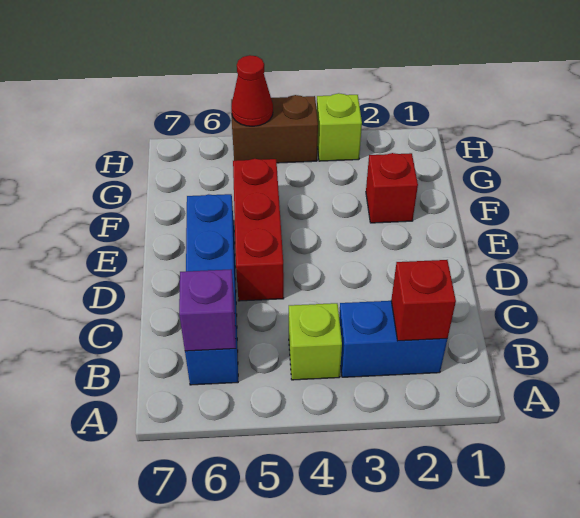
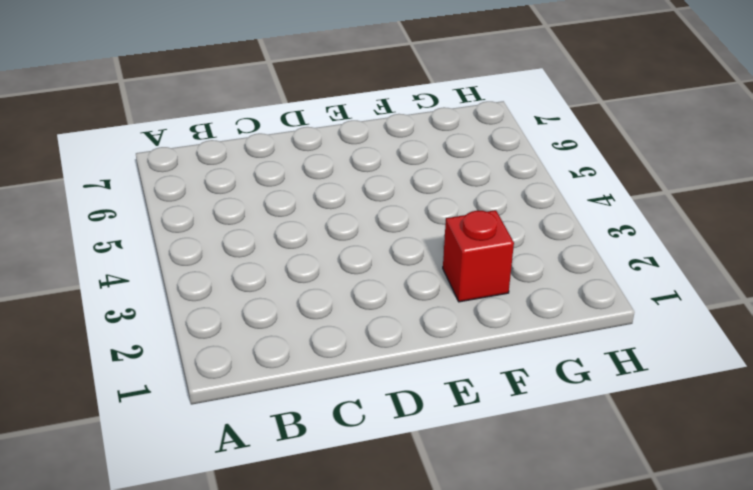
none -> blue brick B2:B3 level 1
none -> lime brick B4 level 1

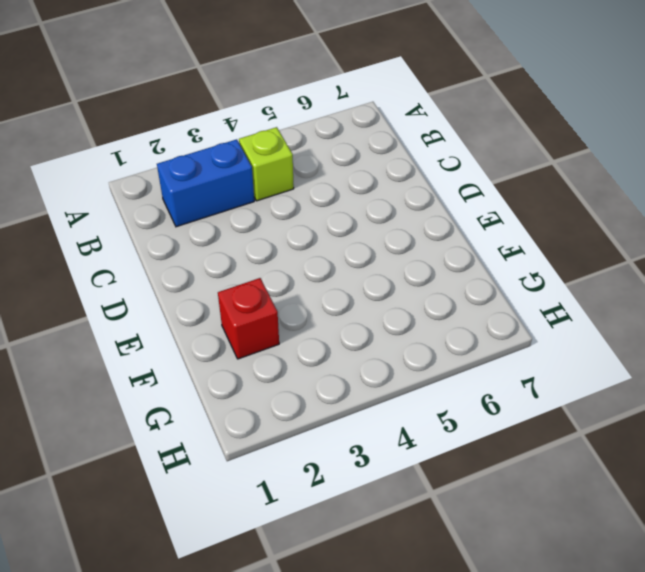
none -> blue brick B6:E6 level 1
none -> red brick D5:F5 level 1

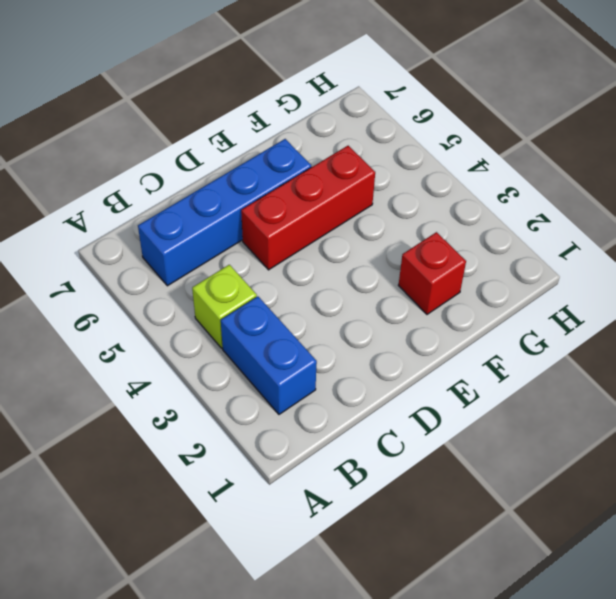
none -> lime brick H3 level 1
none -> brown brick H4:H5 level 1

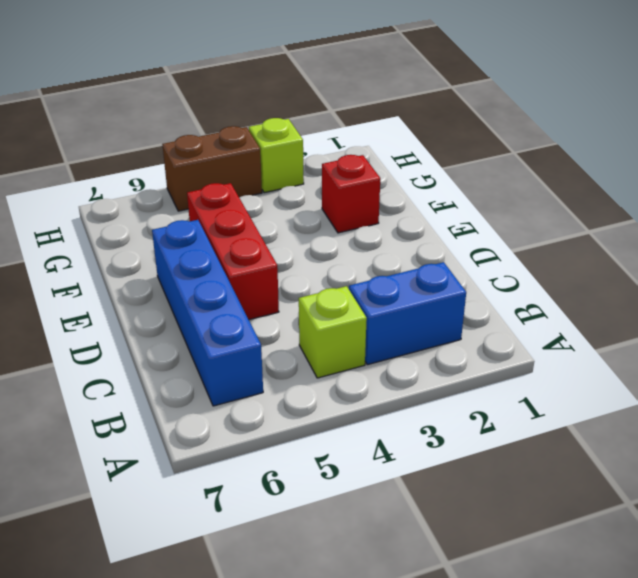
none -> red brick B2 level 2
none -> purple brick B6 level 2

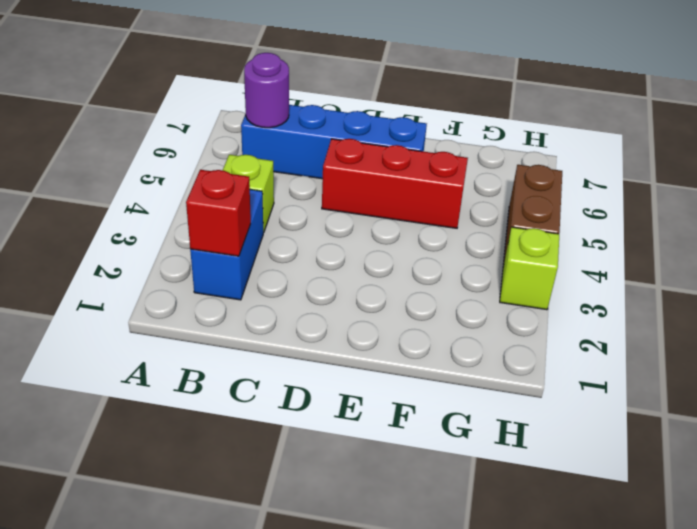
purple round brick B6 level 2 -> purple brick B6 level 2
none -> red brick F2 level 1
none -> red cone H5 level 2

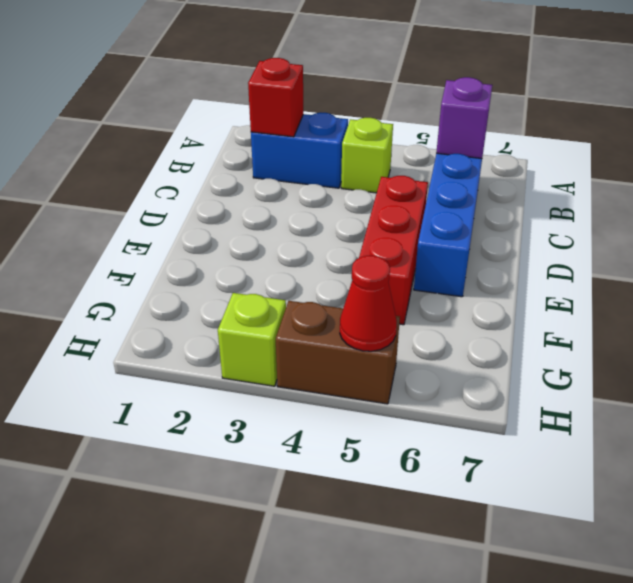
none -> red brick F2 level 1

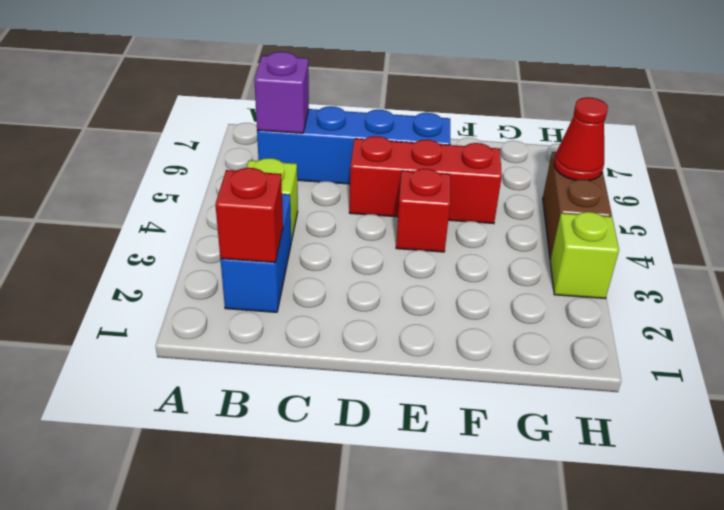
red brick E4 level 1 -> red brick F2 level 1

